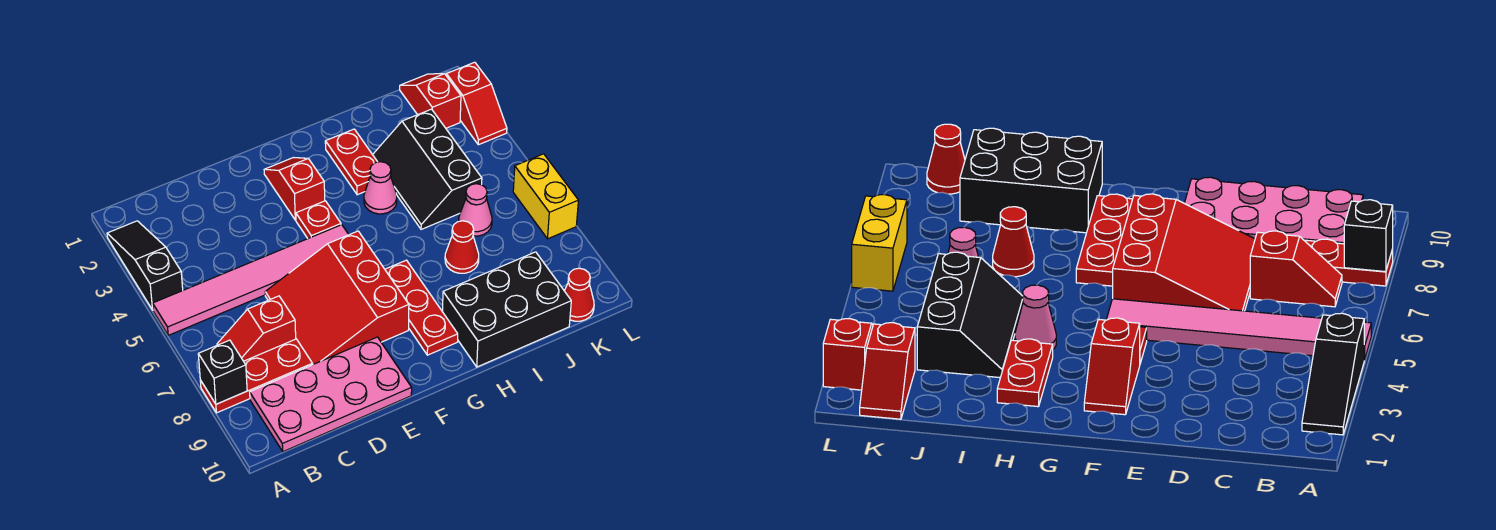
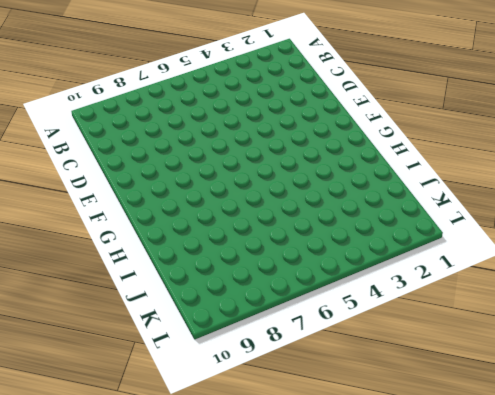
none -> black slope A2:A4 level 1 top 4
none -> pink tile A5:F5 level 1
none -> red plate A8:C8 level 1

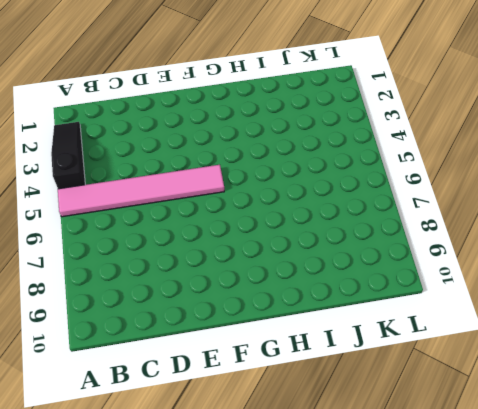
none -> red plate A8:C8 level 1
none -> red slope B7:C7 level 1 top C
none -> pink plate B9:E10 level 1

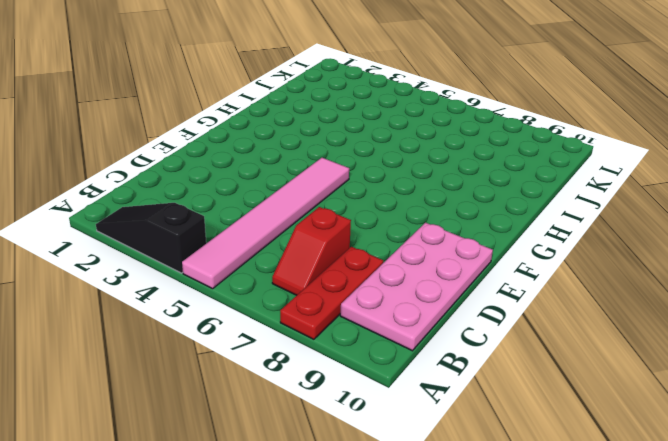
none -> red slope D6:F8 level 1 top F
none -> red slope F2:F3 level 1 top 3
none -> red plate F4 level 1

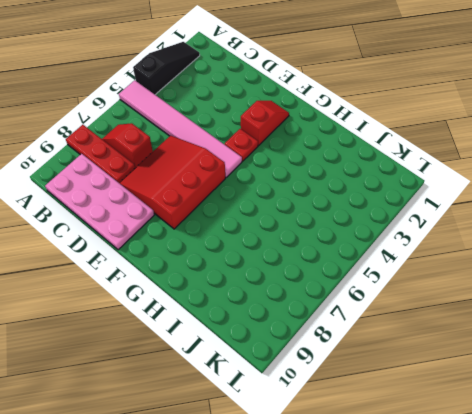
none -> red plate G7:G9 level 1
none -> red plate H2:H3 level 1
none -> pink cone H4 level 1

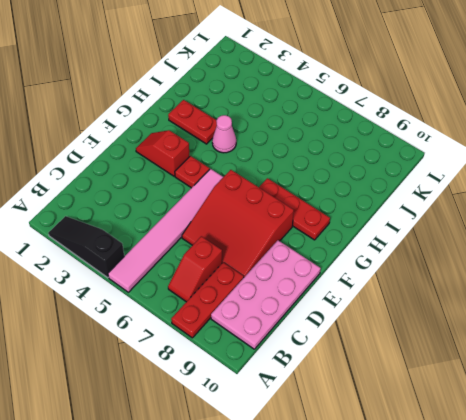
none -> black brick H9:J10 level 1
none -> black slope I3:J5 level 1 top J
none -> red cone I7 level 1

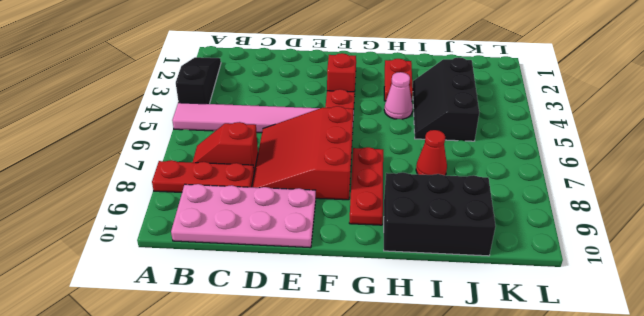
none -> pink cone J6 level 1
none -> red slope K1:K2 level 1 top 2
none -> red cone K10 level 1

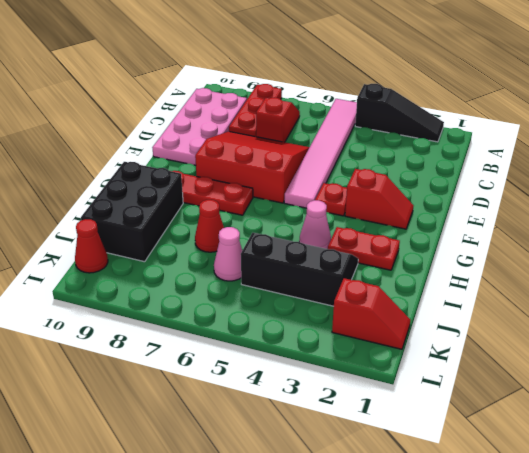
none -> red slope L2:L3 level 1 top 2
none -> yellow brick L6:L7 level 1
none -> black brick A8 level 2

